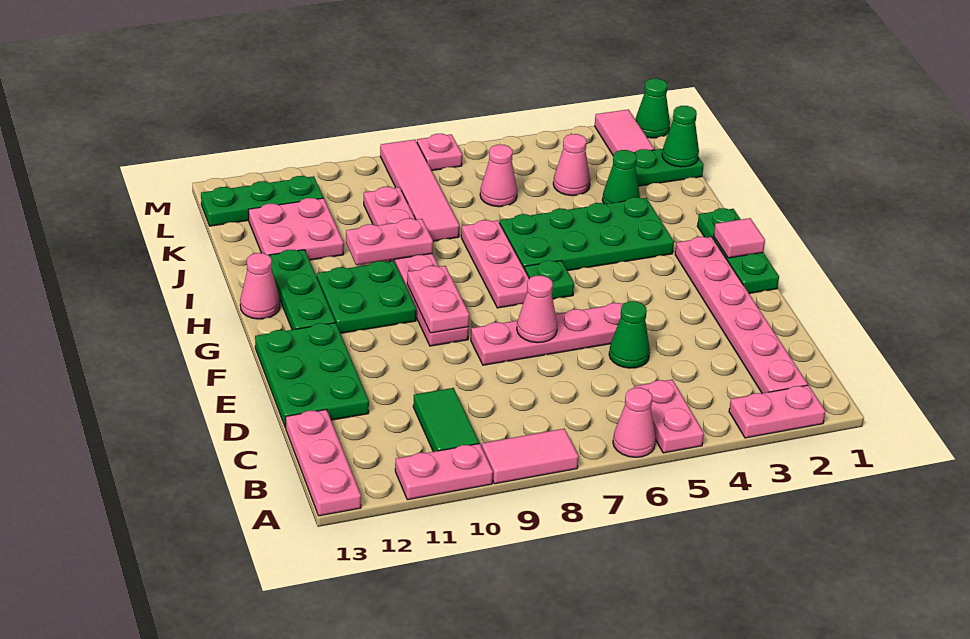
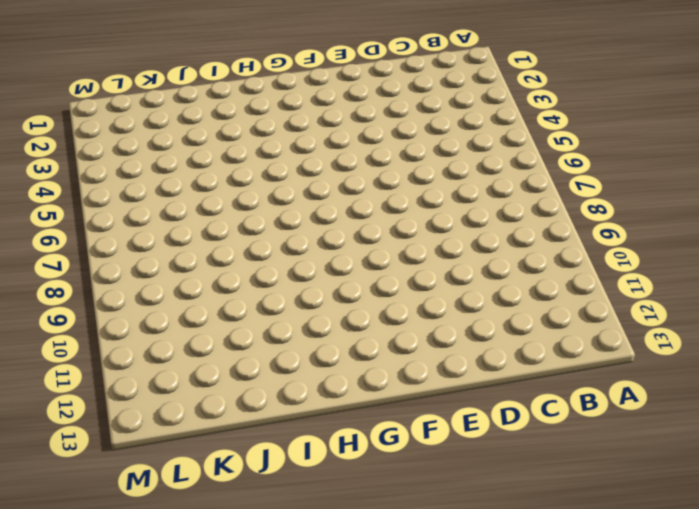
none -> pink plate A2:A3 level 1
none -> pink plate A5:B5 level 1
none -> pink cone A6 level 1
none -> pink tile A8:A9 level 1

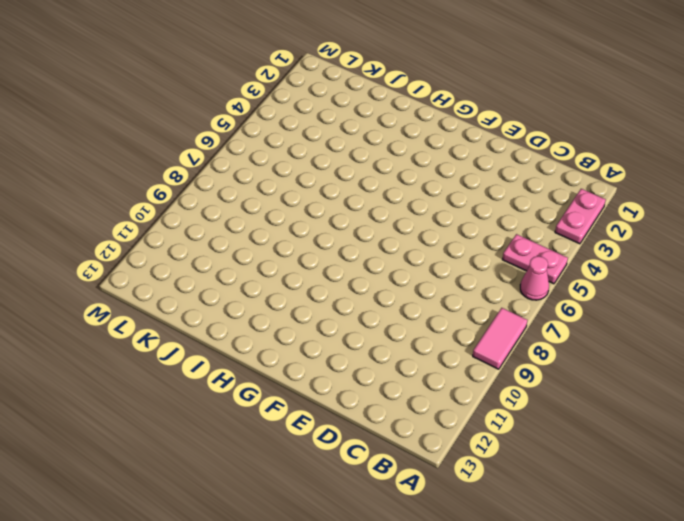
none -> pink plate A10:A11 level 1
none -> pink plate A13:C13 level 1
none -> pink plate B2:G2 level 1
none -> green tile B10:C10 level 1

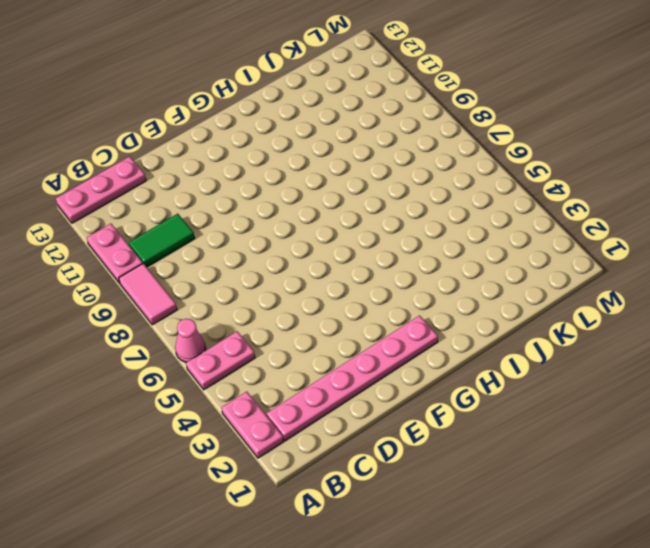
none -> green cone D5 level 1
none -> green plate D12:F13 level 1
none -> pink plate E5:E8 level 1
none -> green plate F1:H1 level 1

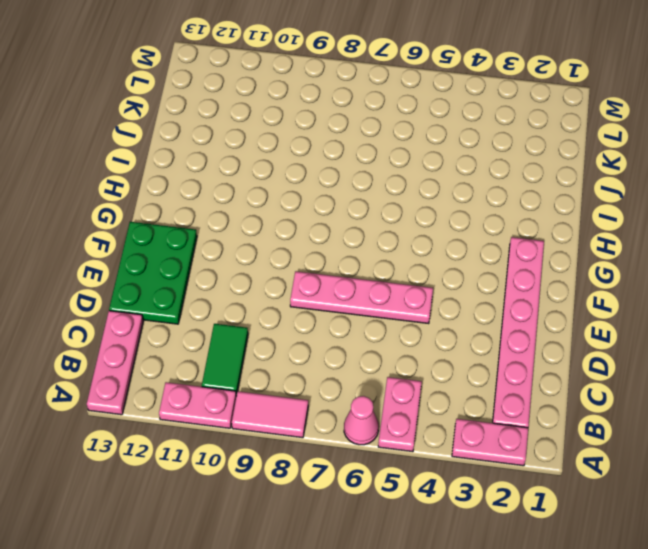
none -> green cone D5 level 1
none -> green plate F1:H1 level 1
none -> pink plate F9:K9 level 1
none -> green plate G6 level 1

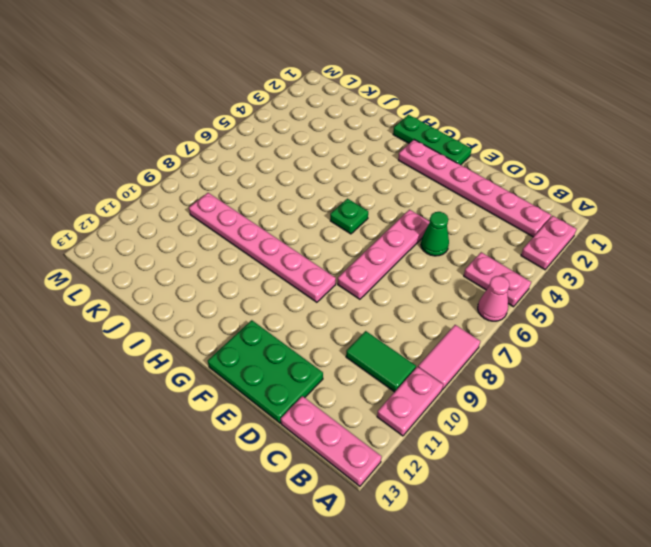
none -> pink plate G7:I7 level 1
none -> green plate G10:H11 level 1
none -> green plate G12:I12 level 1
none -> green plate H3:I6 level 1

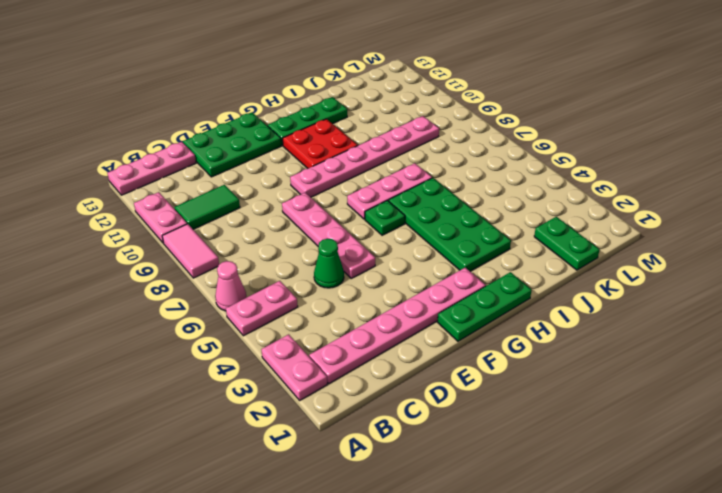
red plate G10:H11 level 1 -> green plate G10:H11 level 1
none -> pink cone H13 level 1
none -> green cone J3 level 1
none -> pink tile J8:M8 level 1
none -> pink plate J11:K12 level 1

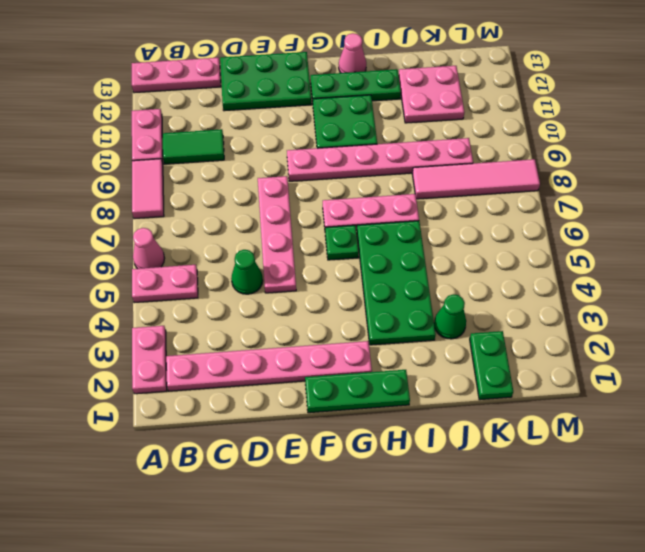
none -> pink cone K4 level 1
none -> pink cone K6 level 1
none -> pink tile L2:M2 level 1
none -> green plate L11:L13 level 1

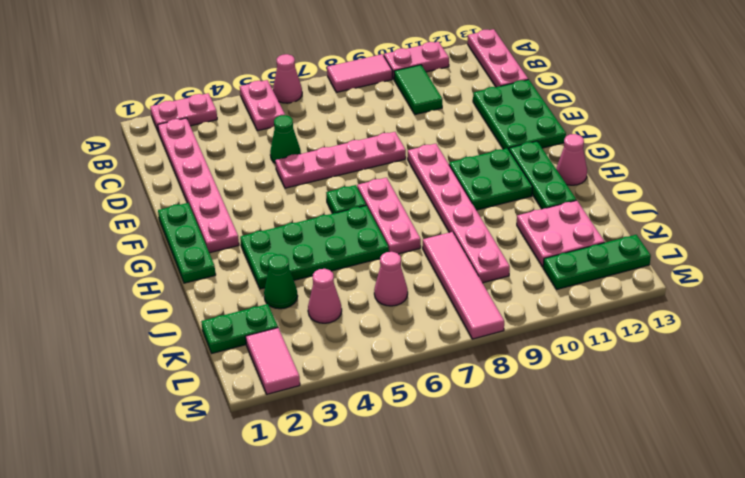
none -> green cone M1 level 1
none -> pink plate M7 level 1
none -> pink cone E7 level 2
none -> pink plate F9:G9 level 2

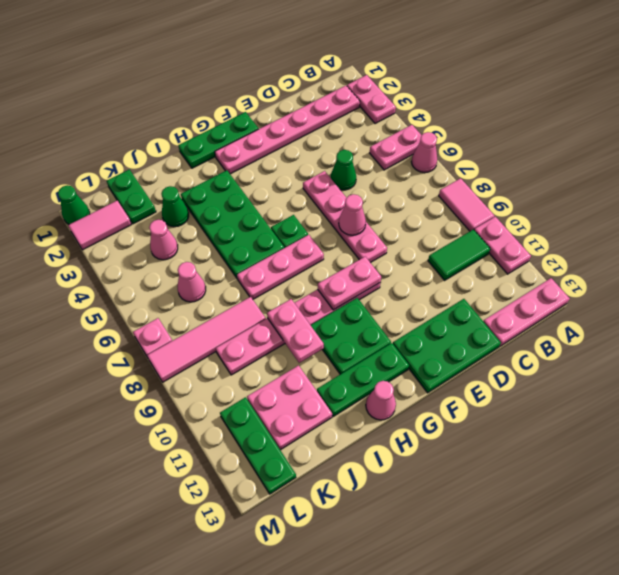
none -> pink tile G1 level 2
none -> green cone K1 level 2

